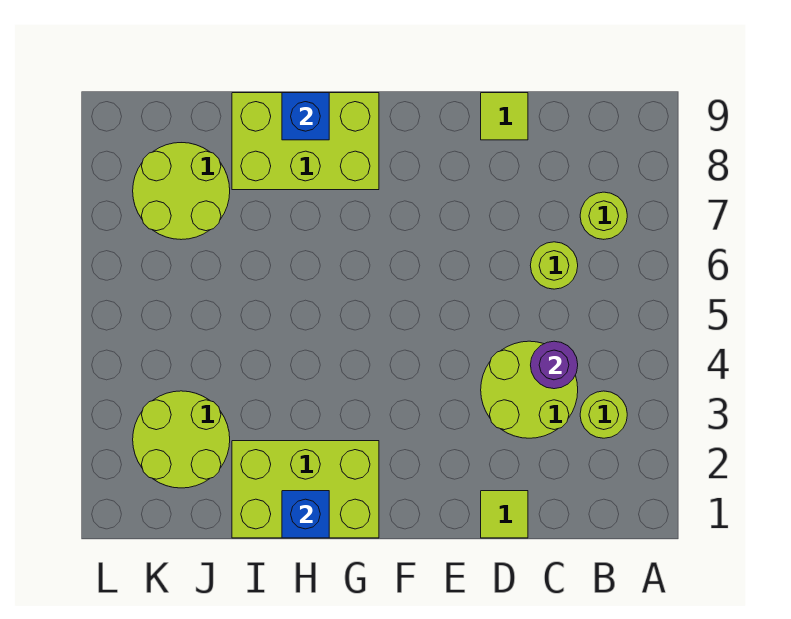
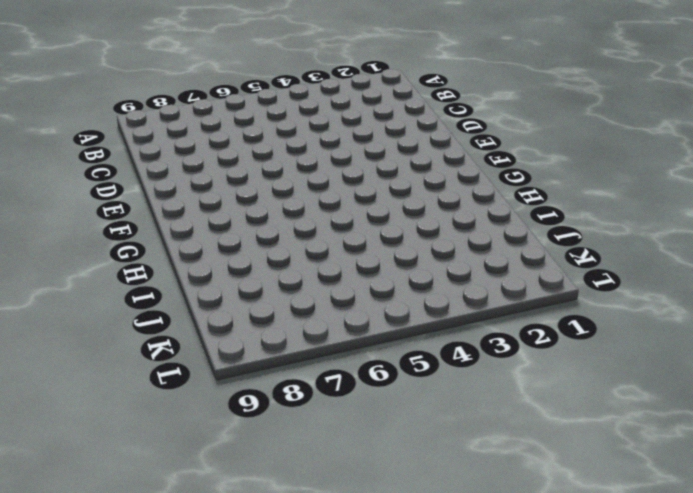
none -> lime round brick B3 level 1
none -> lime round brick B7 level 1
none -> lime round brick C3:D4 level 1

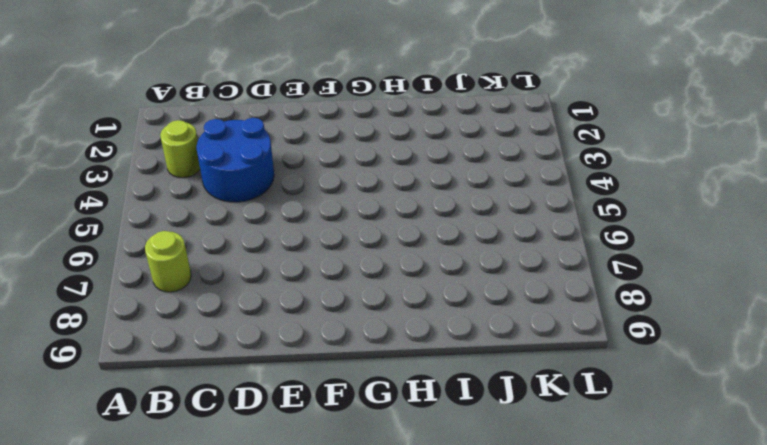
blue round brick C3:D4 level 1 -> lime round brick C3:D4 level 1
none -> lime round brick C6 level 1
none -> lime tile D1 level 1
none -> lime tile D9 level 1

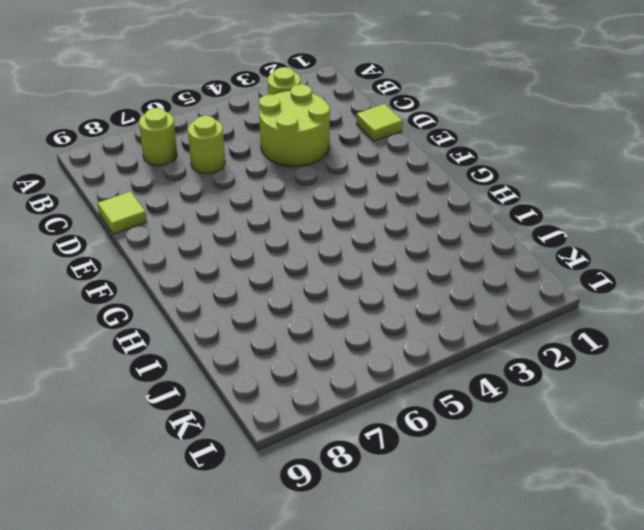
none -> lime brick G1:I2 level 1
none -> lime brick G8:I9 level 1
none -> lime round brick J2:K3 level 1

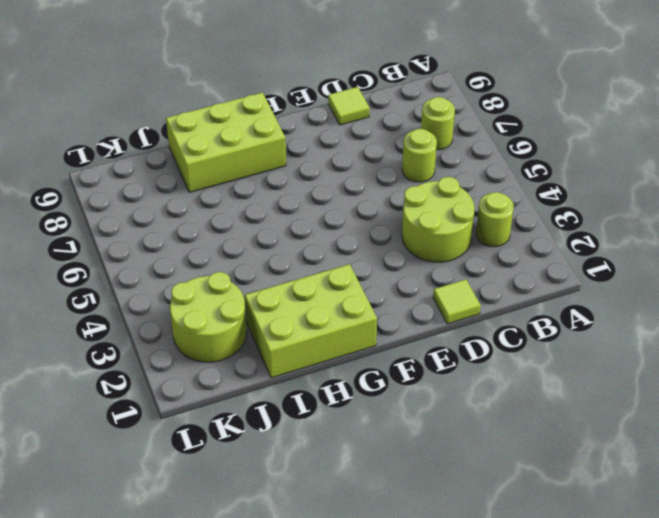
none -> lime round brick J7:K8 level 1
none -> purple round brick C4 level 2
none -> blue brick H1 level 2

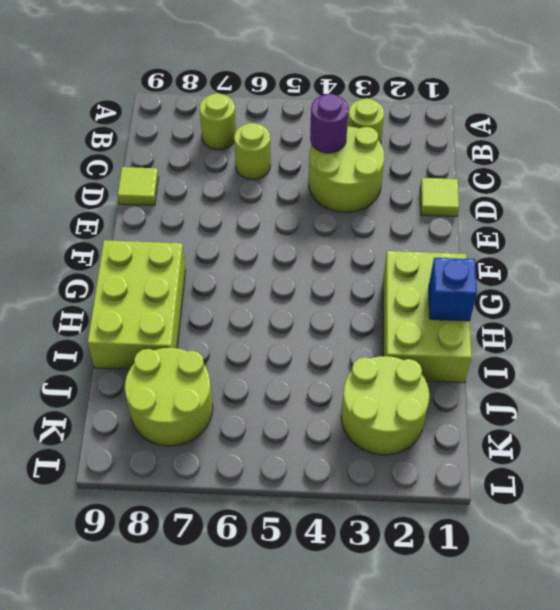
none -> blue brick H9 level 2

